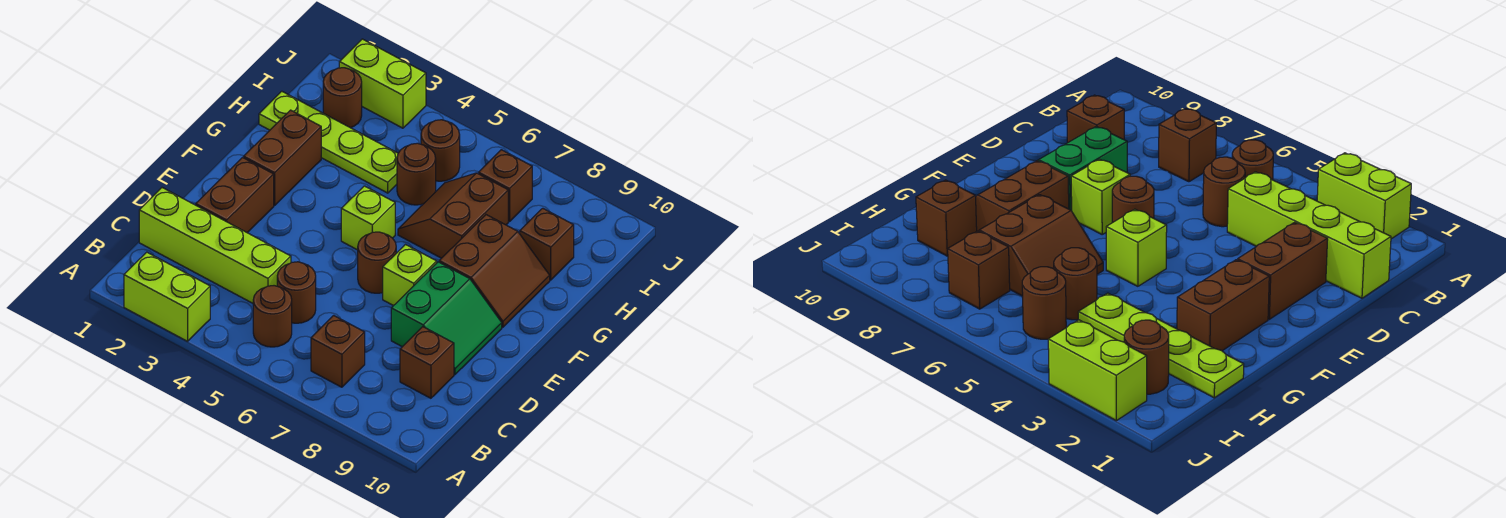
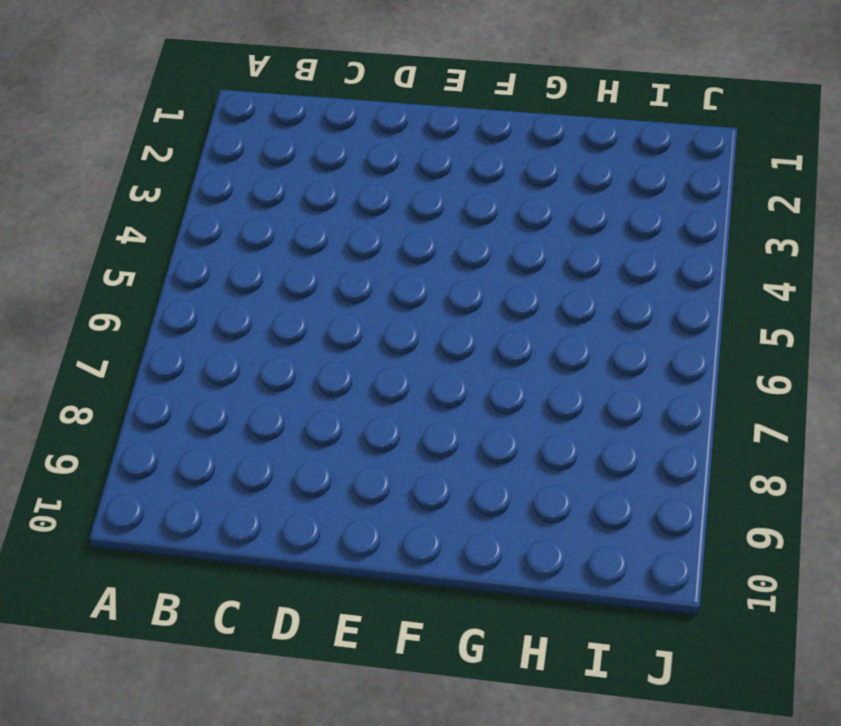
none -> lime brick A2:A3 level 1
none -> brown round brick B5 level 1
none -> brown brick B7 level 1

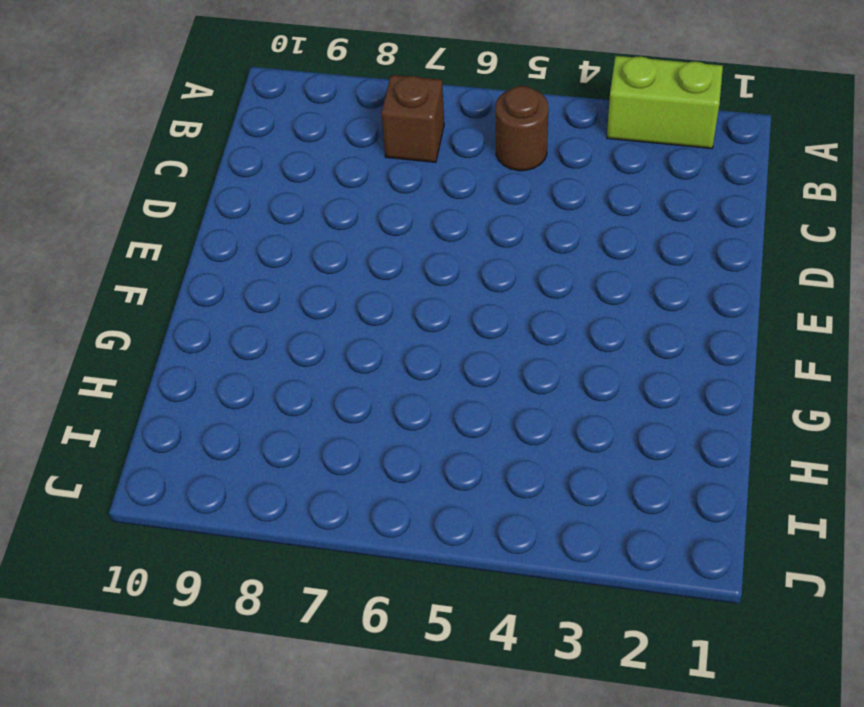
none -> lime brick C1:C4 level 1
none -> brown round brick C5 level 1
none -> brown brick C9 level 1

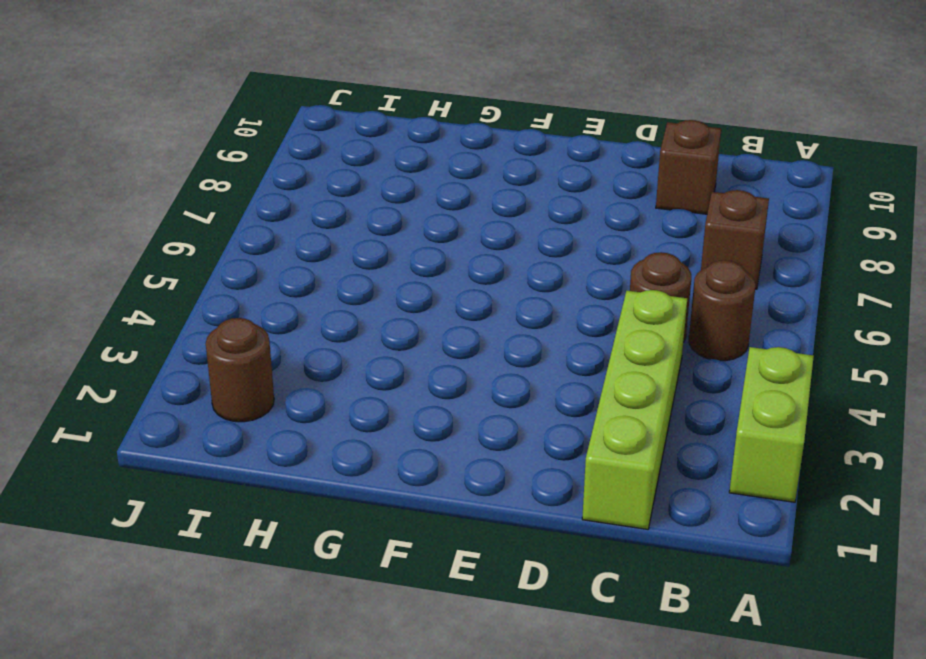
none -> brown brick D2:E2 level 1
none -> green slope D8:E9 level 1 top 8
none -> brown round brick E6 level 1

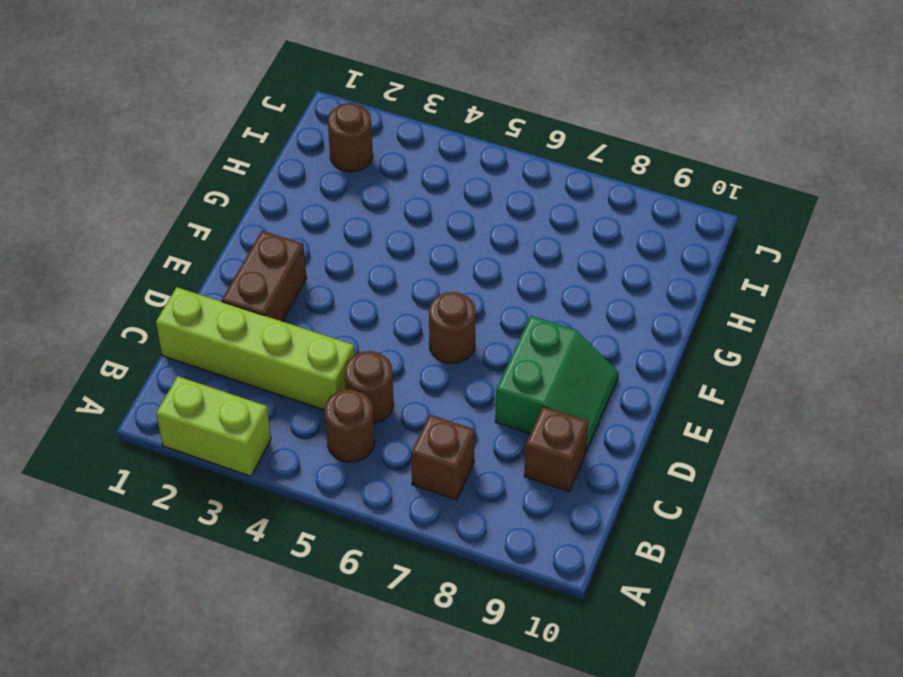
none -> lime brick E7 level 1
none -> brown brick F2:G2 level 1
none -> lime brick F5 level 1

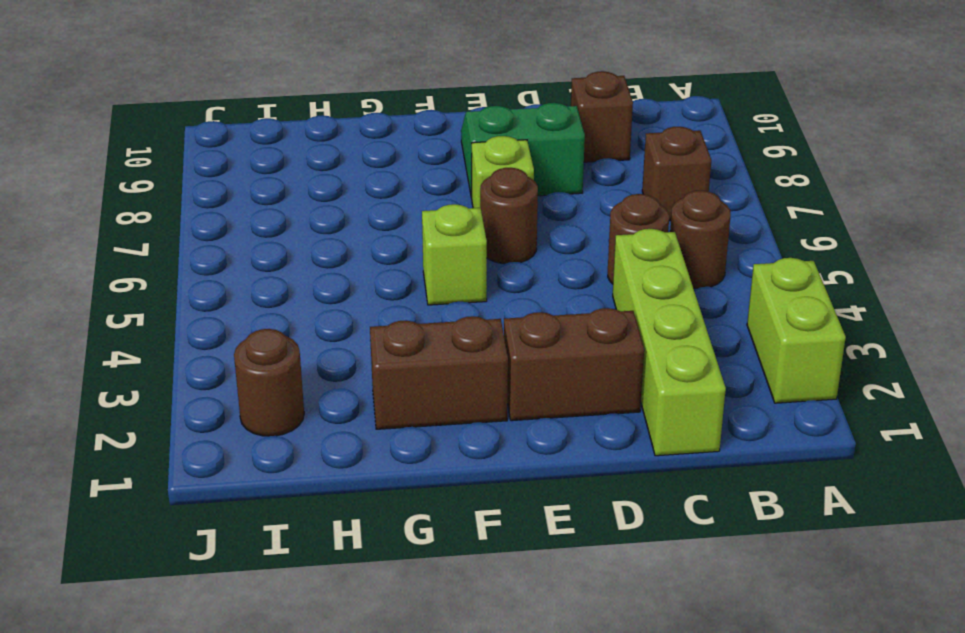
none -> brown slope F8:G9 level 1 top 8
none -> brown slope G6:H7 level 1 top 7
none -> lime plate H1:H4 level 1

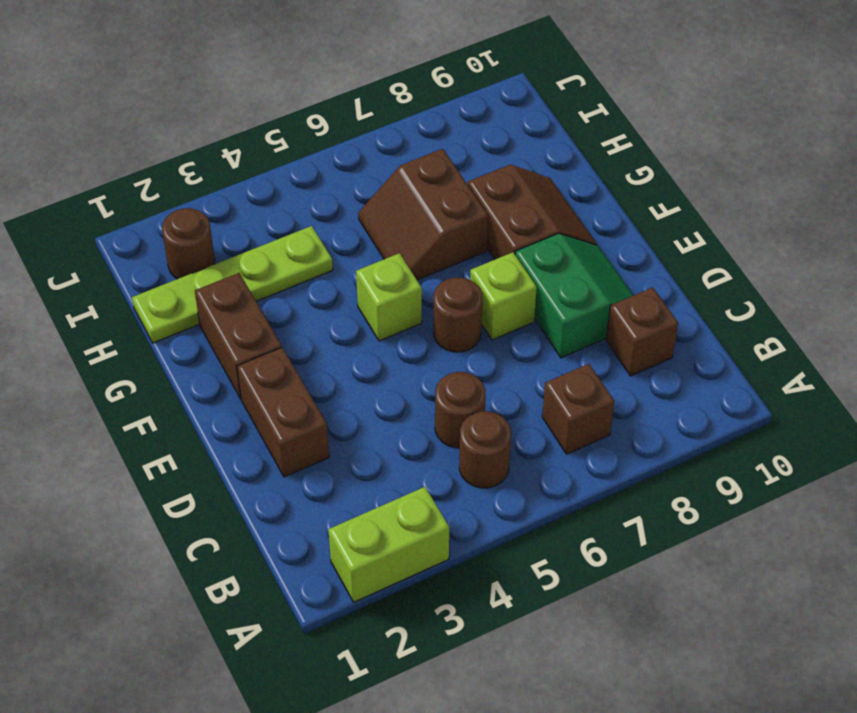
none -> lime brick C1:C4 level 1
none -> brown round brick H5 level 1
none -> brown brick H9 level 1

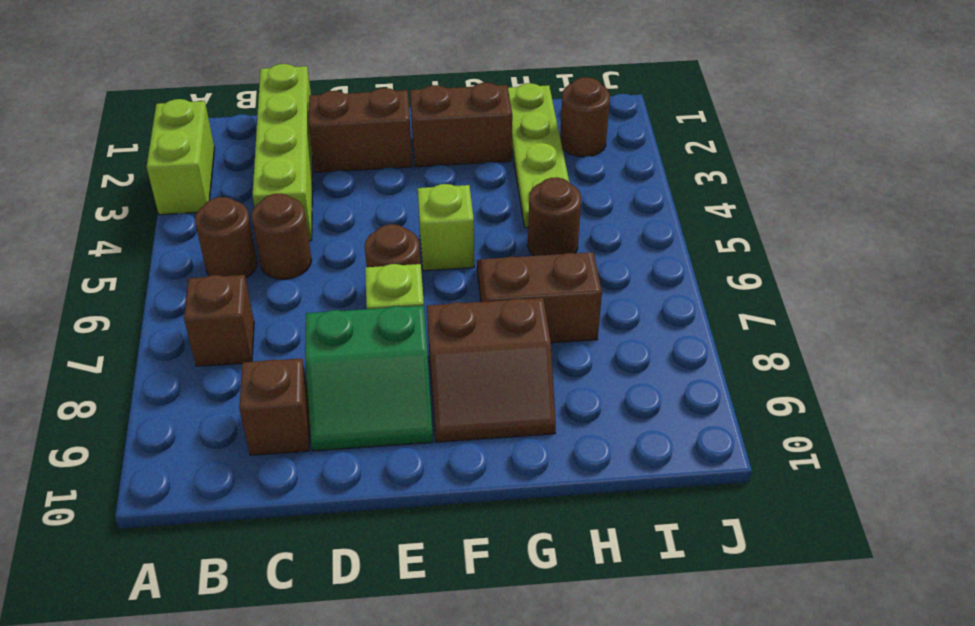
none -> brown brick H9 level 1
none -> brown round brick I5 level 1
none -> brown brick I7 level 1

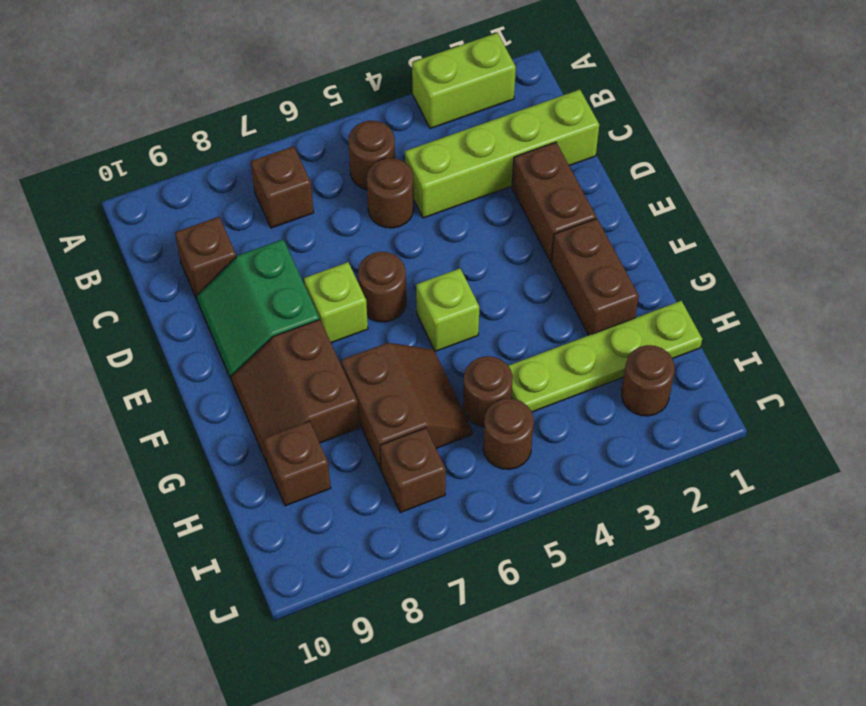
none -> lime brick J2:J3 level 1

